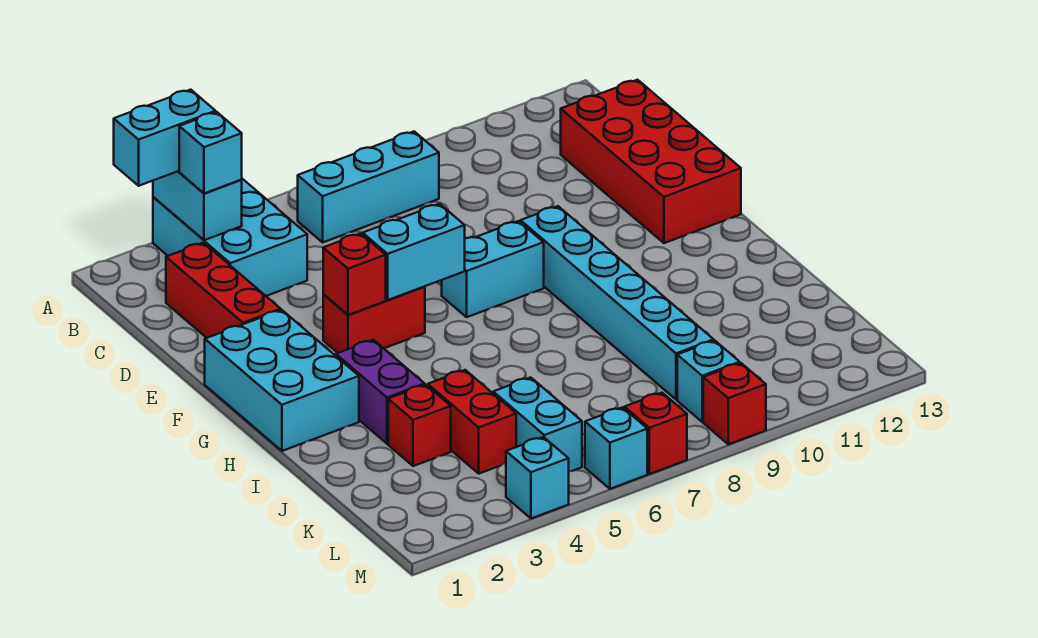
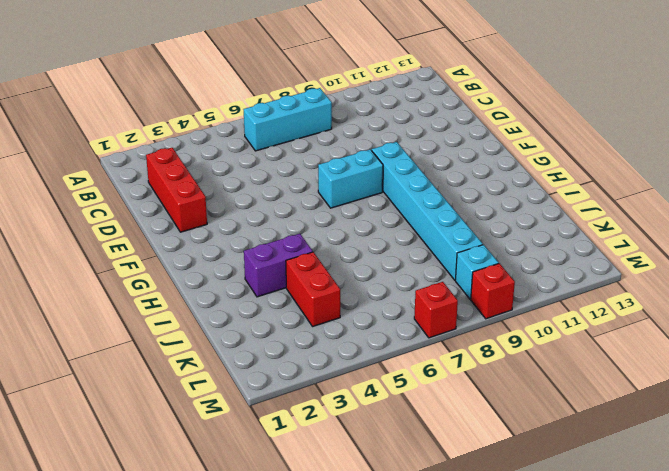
purple brick I3:I4 level 1 -> purple brick H3:I3 level 1
none -> cyan brick A3:C4 level 1
none -> red brick C12:F13 level 1
none -> cyan brick F1:H2 level 1

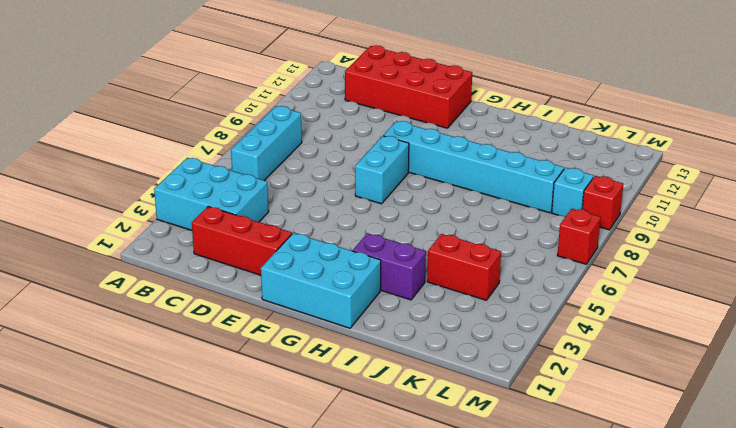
none -> red brick F4:F5 level 1
none -> red brick J3 level 1
none -> cyan brick K5:L5 level 1

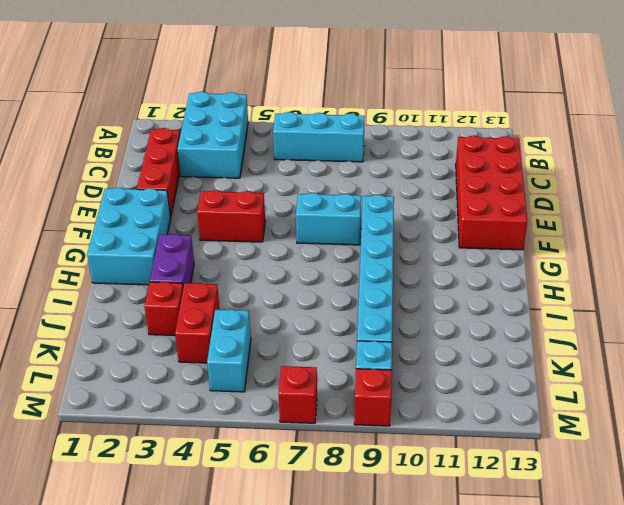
none -> cyan brick M4 level 1
none -> cyan brick M6 level 1
none -> cyan brick A3:B3 level 2

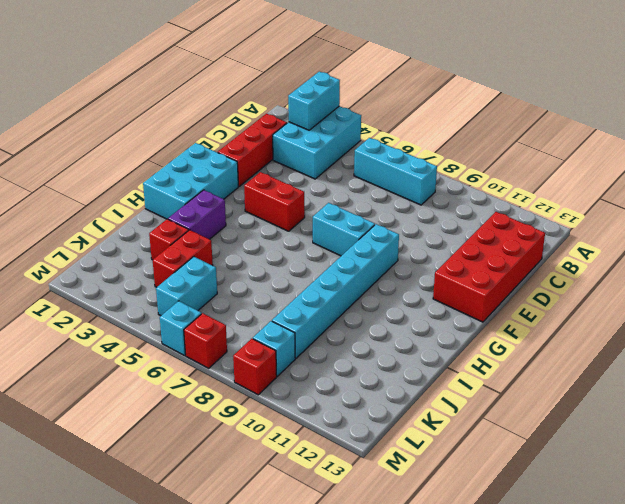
none -> cyan brick M4 level 1
none -> red brick F4 level 2
none -> cyan brick F5:F6 level 2

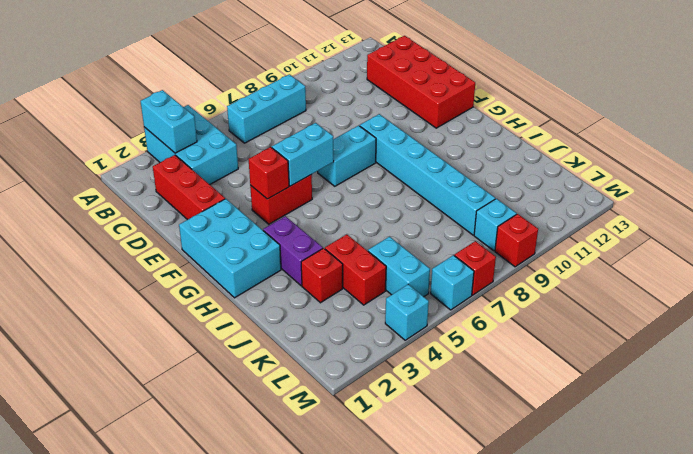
none -> cyan brick A2:A3 level 3
none -> cyan brick B3 level 3

